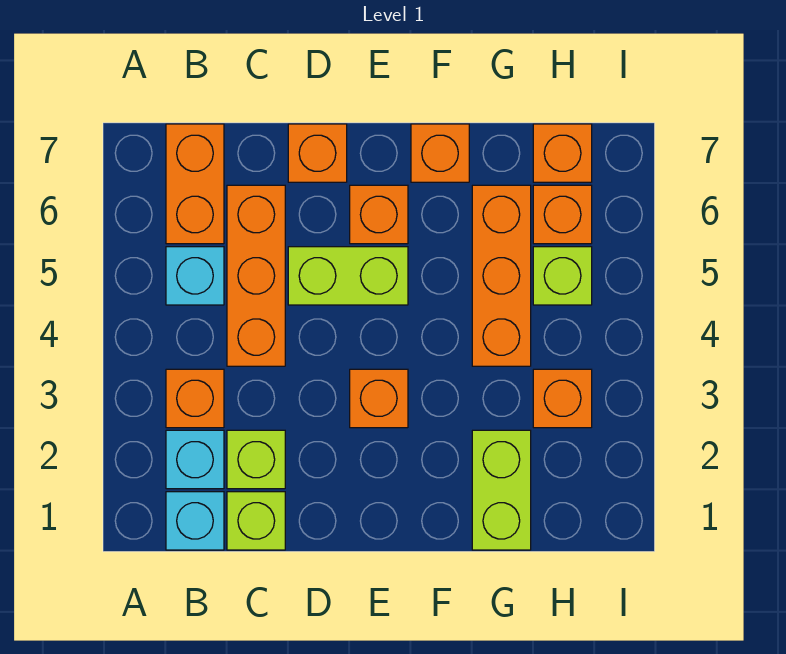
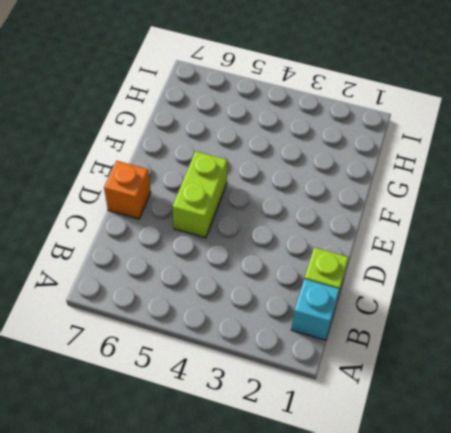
none -> cyan brick B2 level 1
none -> orange brick B3 level 1
none -> cyan brick B5 level 1

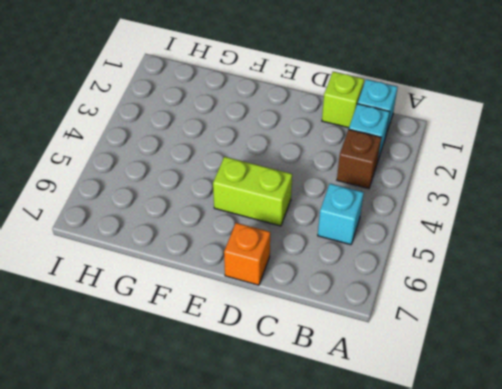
brown brick B3 level 1 -> orange brick B3 level 1
none -> orange brick B6:B7 level 1
none -> lime brick C2 level 1
none -> orange brick C4:C6 level 1

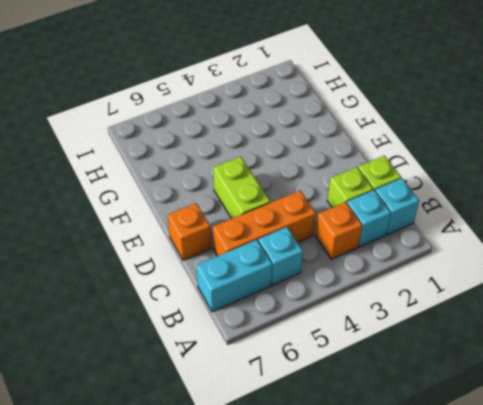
cyan brick B6:B7 level 1 -> orange brick B6:B7 level 1
none -> orange brick E3 level 1
none -> orange brick E6 level 1
none -> orange brick F7 level 1

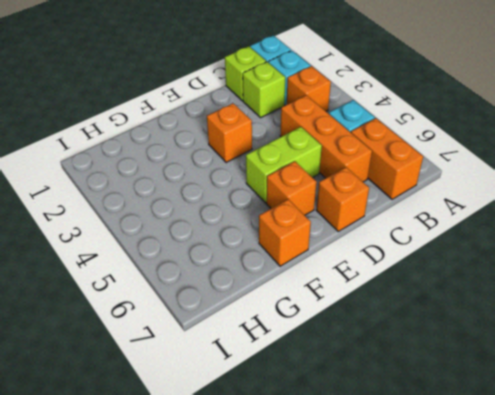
none -> lime brick G1:G2 level 1
none -> orange brick G4:G6 level 1
none -> orange brick H3 level 1

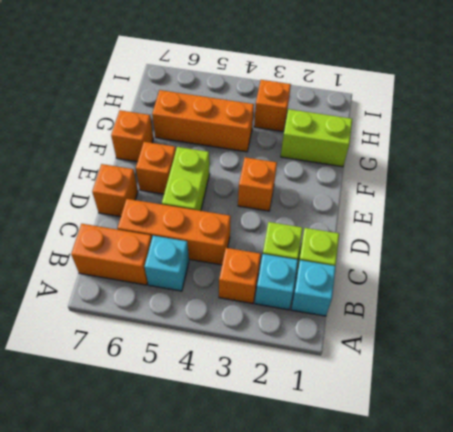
none -> lime brick H5 level 1
none -> orange brick H6 level 1
none -> orange brick H7 level 1

